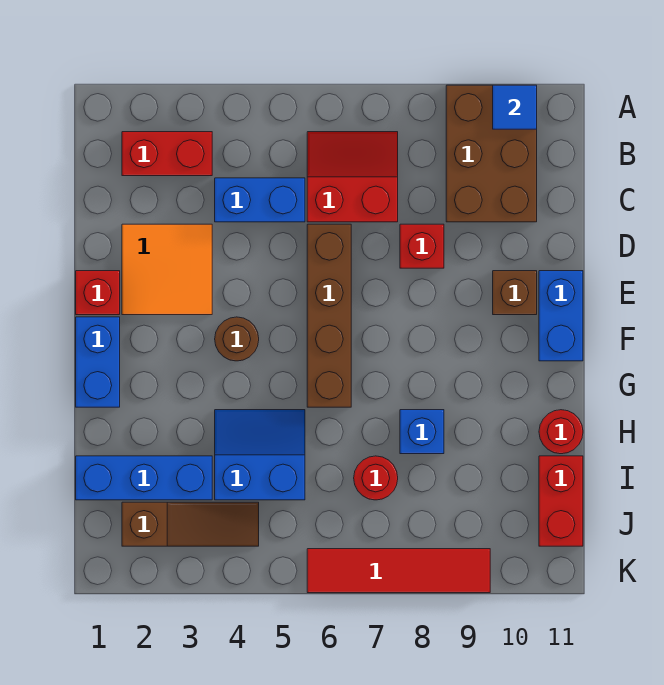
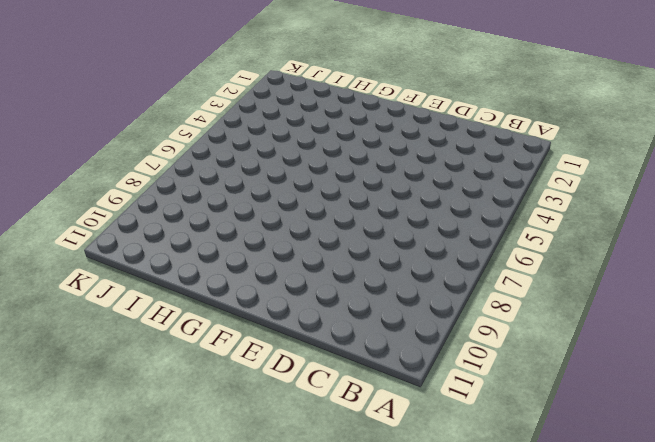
none -> brown brick A9:C10 level 1
none -> red brick B2:B3 level 1
none -> red slope B6:C7 level 1 top C

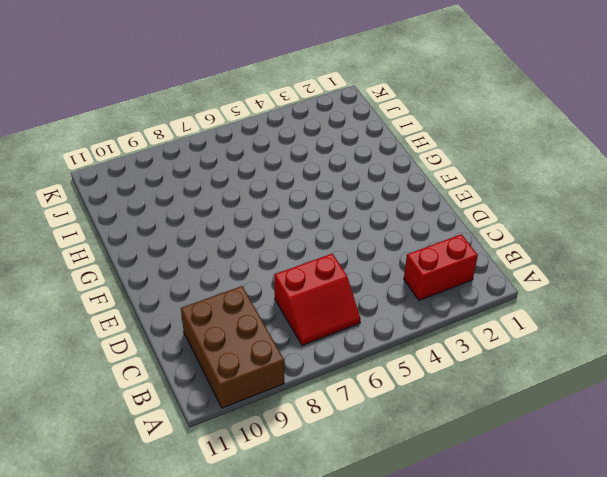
none -> blue brick C4:C5 level 1
none -> orange tile D2:E3 level 1
none -> brown brick D6:G6 level 1

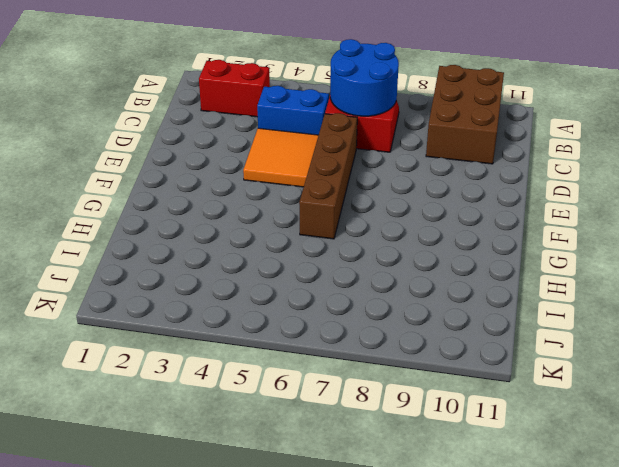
blue round brick B6:C7 level 2 -> none
orange tile D4:E5 level 1 -> orange tile D2:E3 level 1
none -> red brick D8 level 1
none -> red brick E1 level 1
none -> brown brick E10 level 1

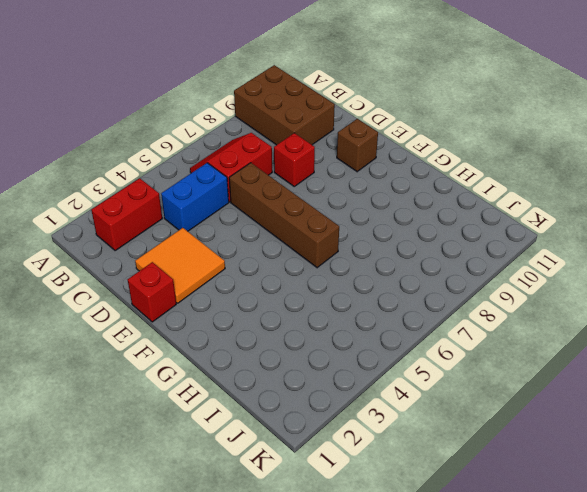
none -> blue brick E11:F11 level 1
none -> blue brick F1:G1 level 1
none -> brown round brick F4 level 1

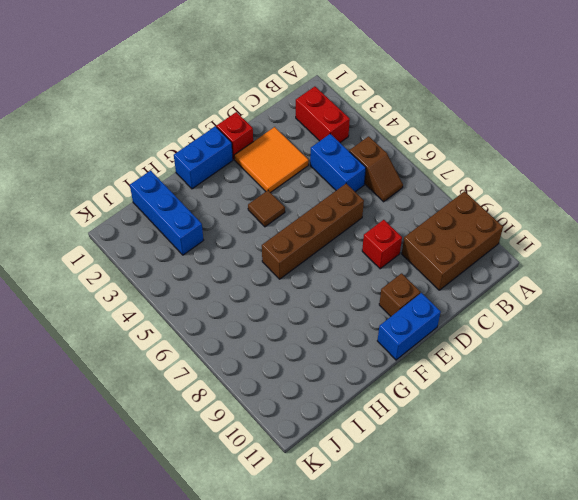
brown slope B5:B6 level 1 top 5 -> red slope B6:C7 level 1 top C
brown tile F4 level 1 -> brown round brick F4 level 1
none -> blue slope H4:I5 level 1 top I
none -> blue brick H8 level 1
none -> red round brick H11 level 1

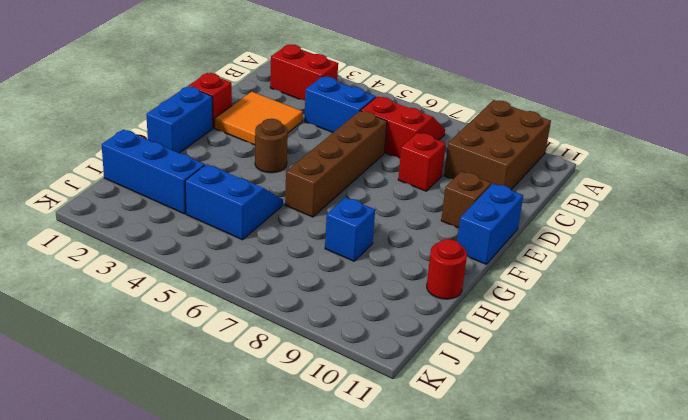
none -> red round brick I7 level 1
none -> red brick I11:J11 level 1
none -> brown slope J2:J4 level 1 top 2

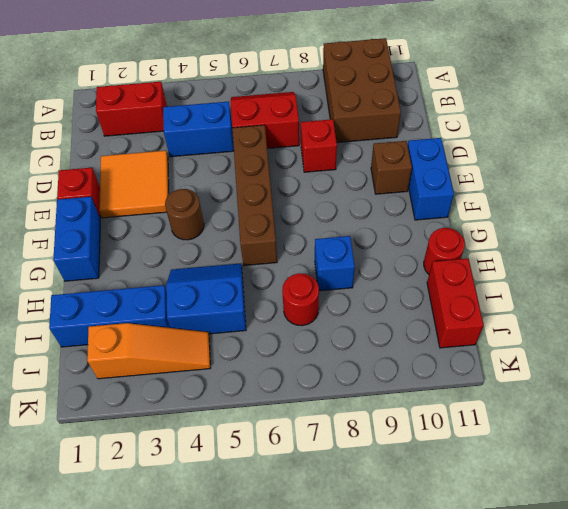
orange slope J2:J4 level 1 top 2 -> brown slope J2:J4 level 1 top 2
none -> red tile K6:K9 level 1
none -> blue tile A10 level 2

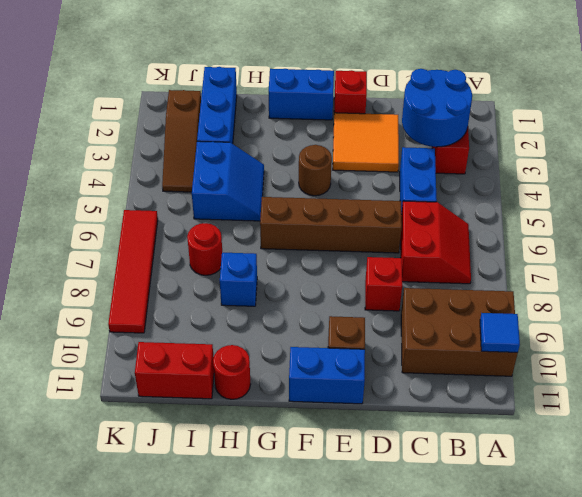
blue round brick B2:C3 level 2 -> none

